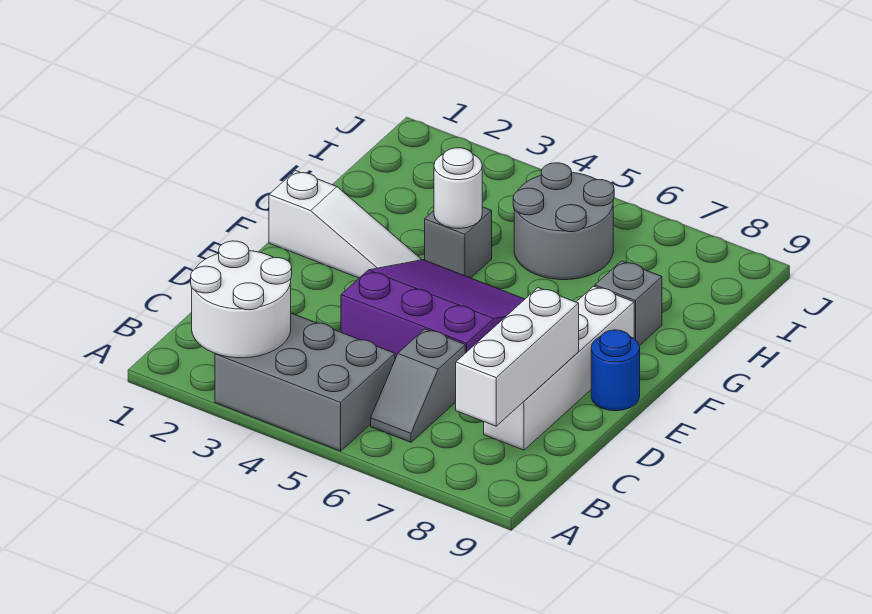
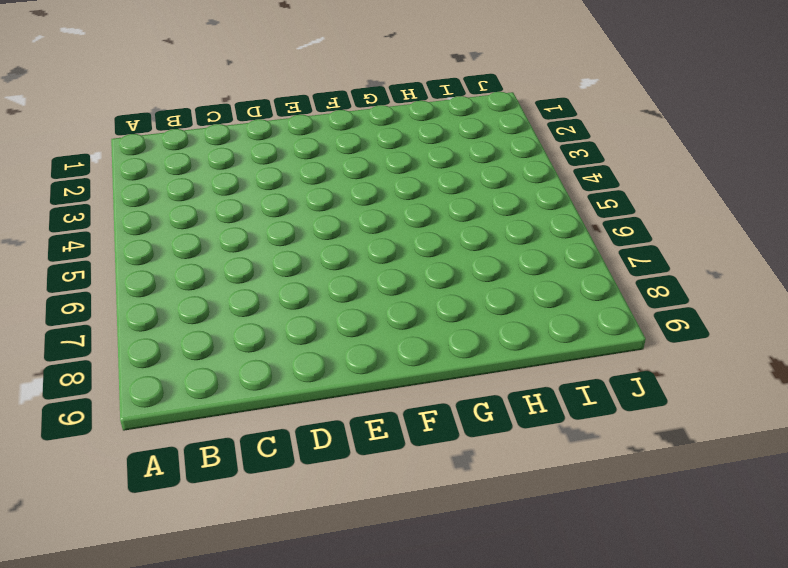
none -> grey brick A3:B5 level 1
none -> grey slope B6:C6 level 1 top C
none -> white brick C8:F8 level 1

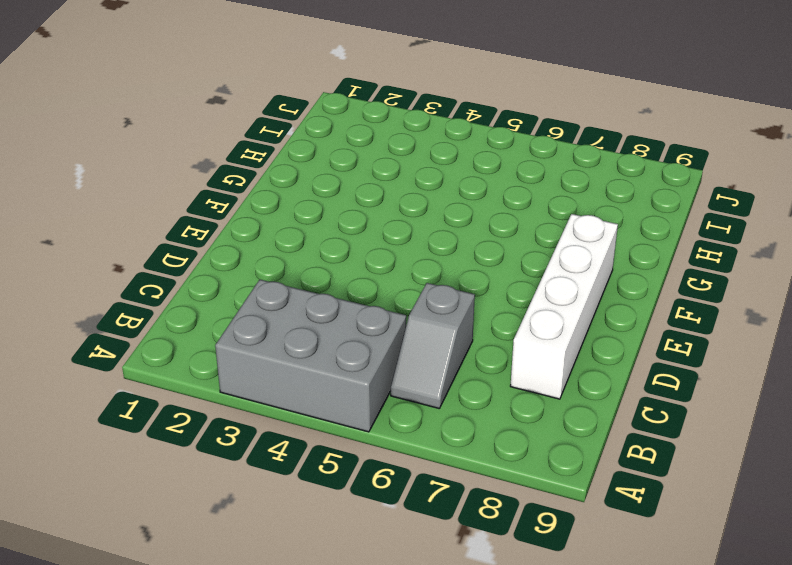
none -> purple slope D4:F6 level 1 top D
none -> blue round brick E9 level 1
none -> white slope F1:F3 level 1 top 1

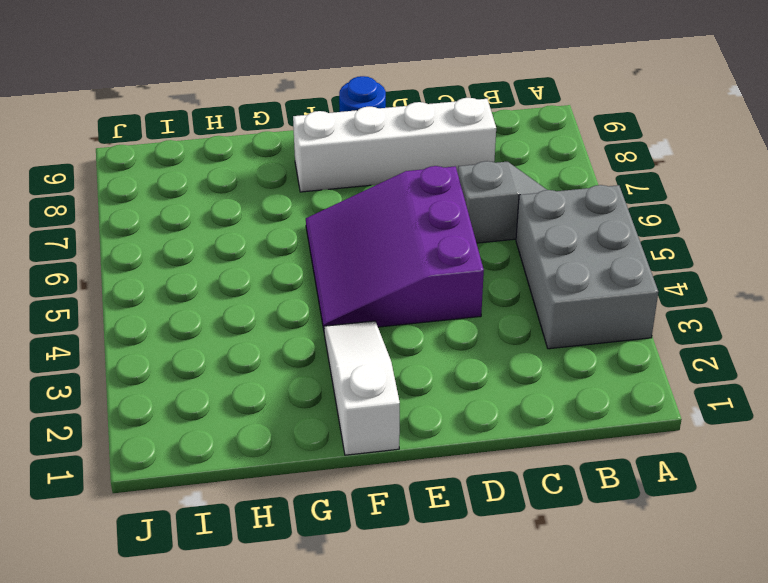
none -> grey brick G4 level 1
none -> grey brick G8 level 1
none -> grey round brick H5:I6 level 1

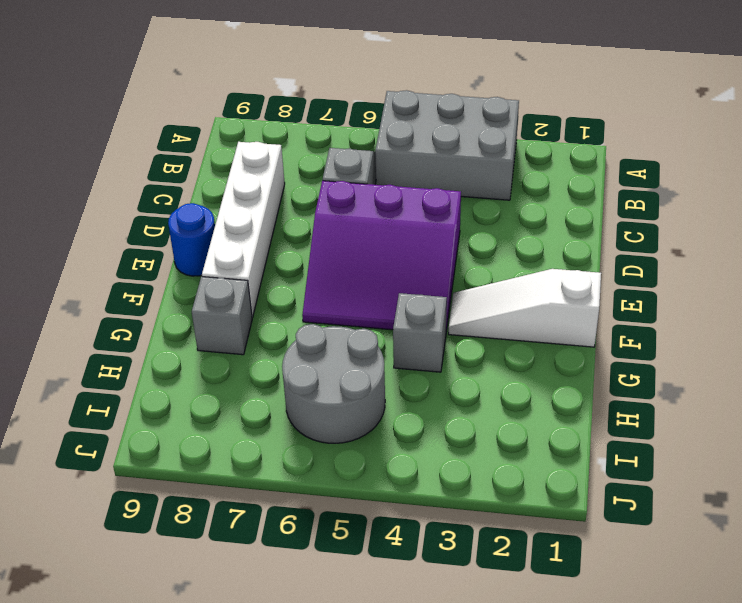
none -> white round brick A2:B3 level 2
none -> white brick B8:D8 level 2
none -> white round brick G4 level 2

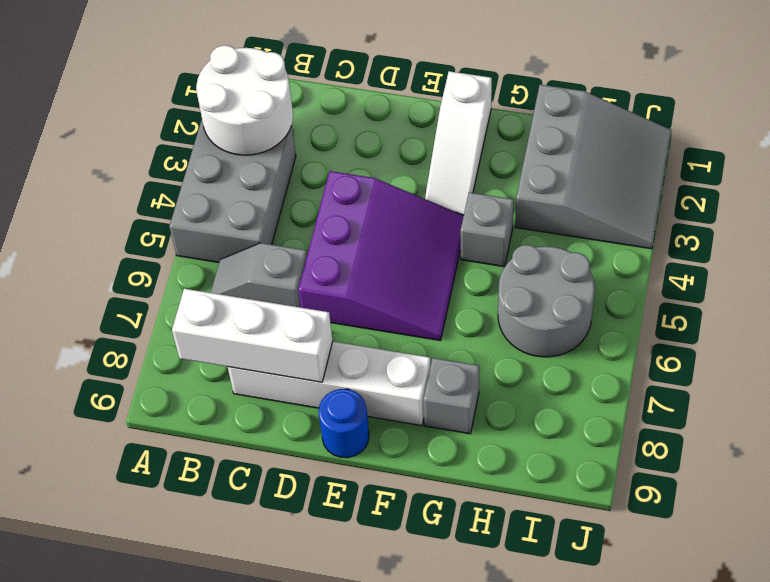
grey slope H1:J3 level 1 top H -> none
none -> white round brick G4 level 2

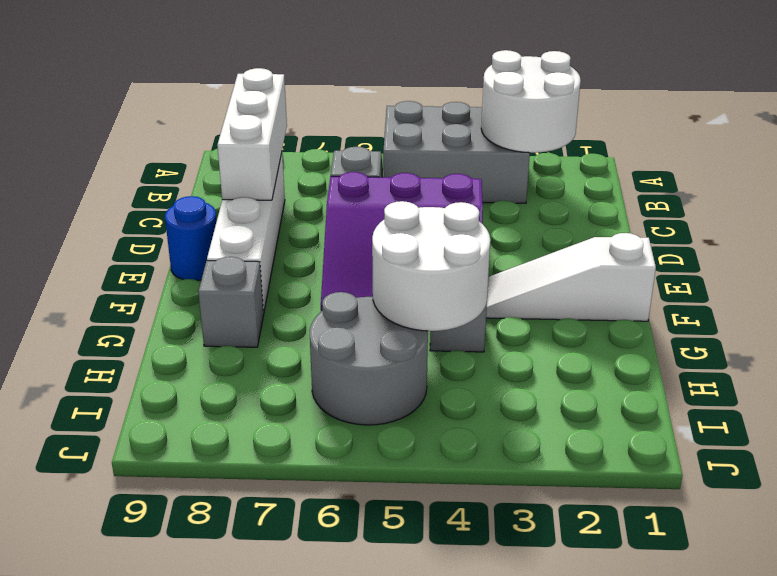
white round brick G4:H5 level 2 -> white round brick G4 level 2

